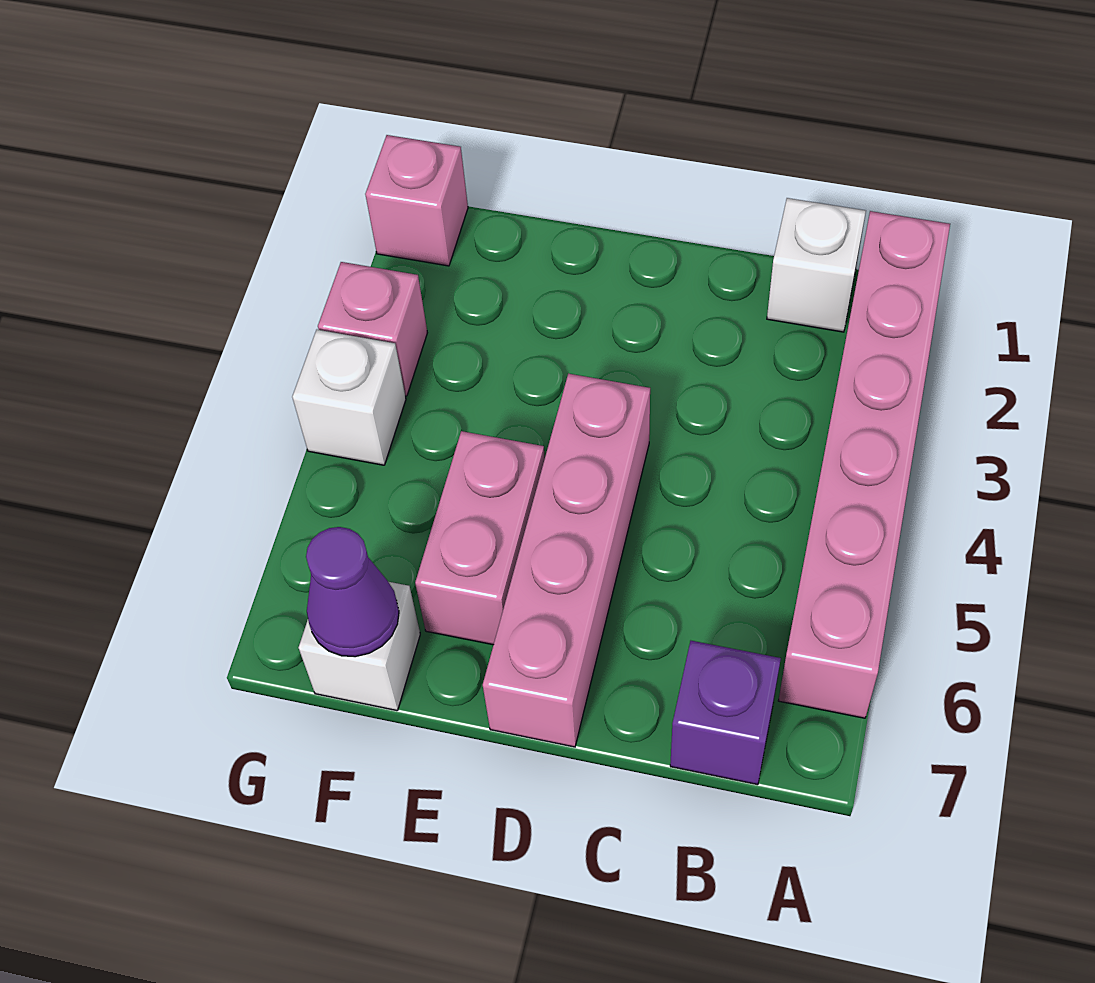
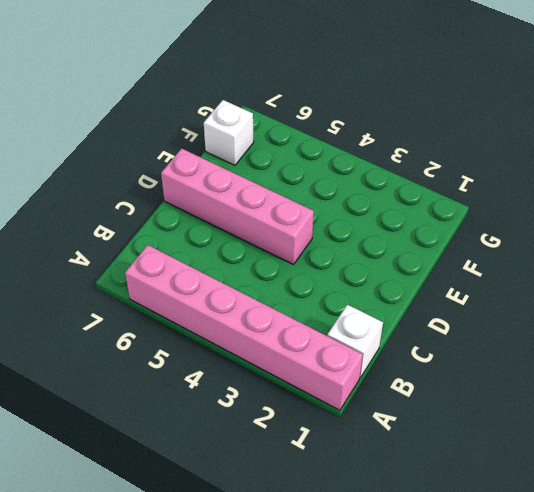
none -> purple brick B7 level 1
none -> pink brick E5:E6 level 1

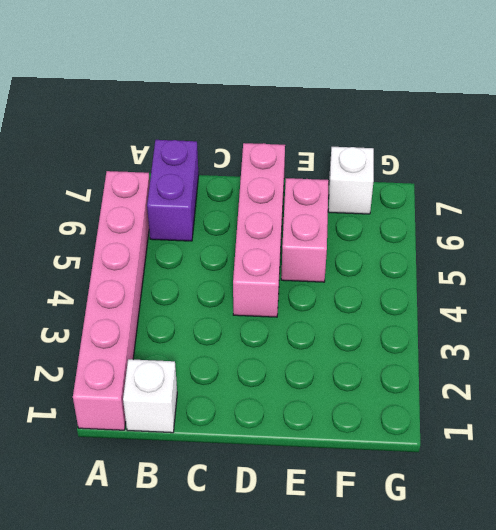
purple brick B6:B7 level 1 -> purple brick B7 level 1
none -> pink brick G1 level 1
none -> pink brick G3 level 1

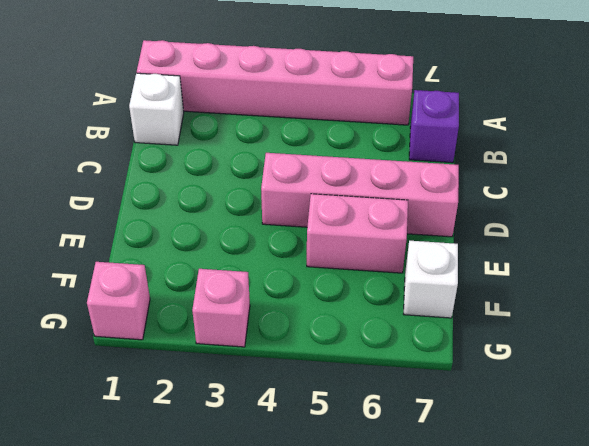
none -> white brick G4 level 1
none -> purple cone F7 level 2

